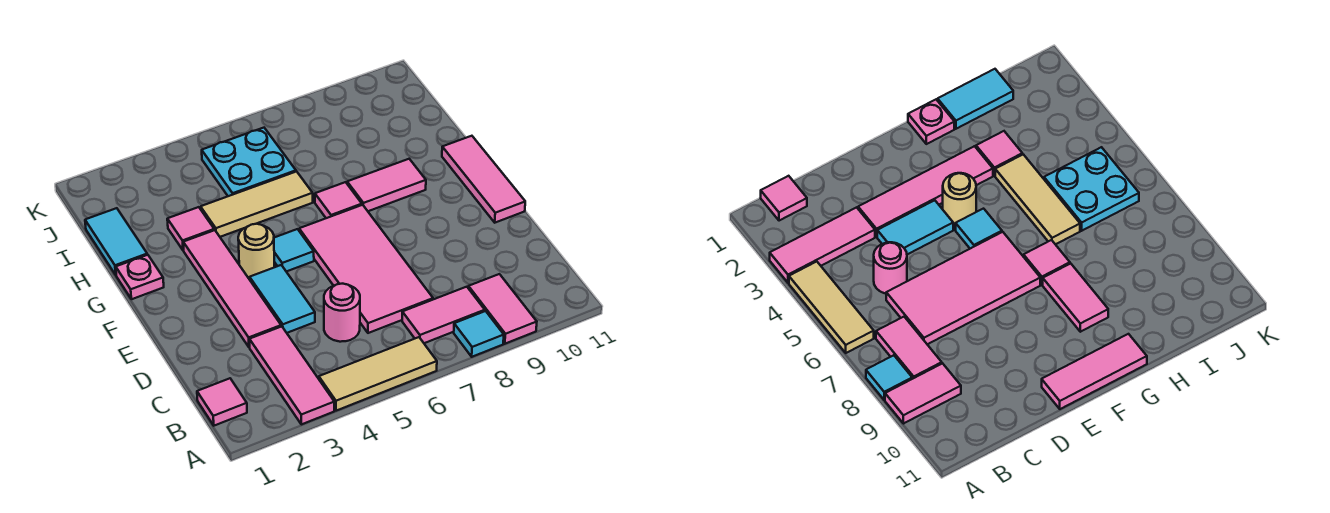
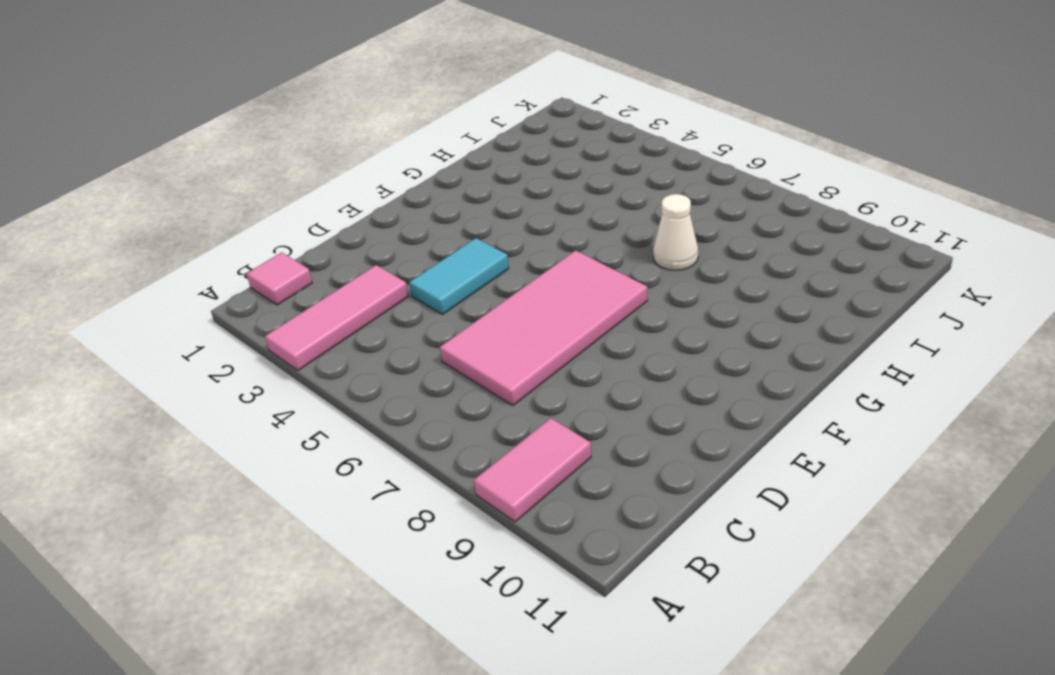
white cone H7 level 1 -> none
none -> tan tile A4:A6 level 1
none -> cyan tile A8 level 1
none -> pink tile B7:B8 level 1

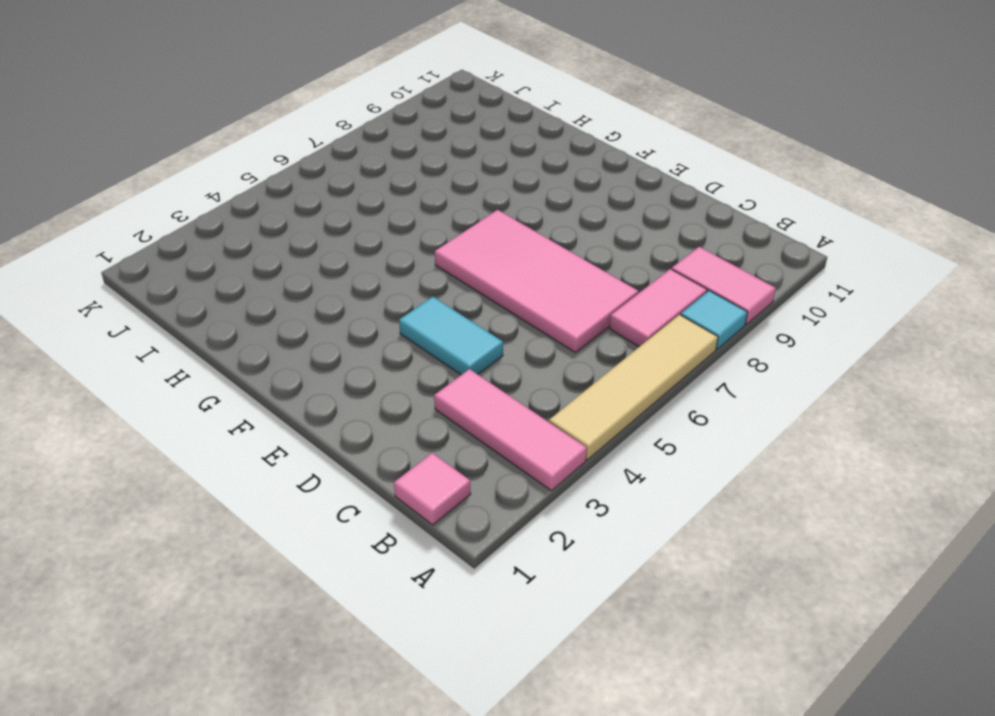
tan tile A4:A7 level 1 -> tan tile A4:A6 level 1
none -> pink round brick C5 level 1
none -> pink tile D3:G3 level 1
none -> pink tile E11:G11 level 1

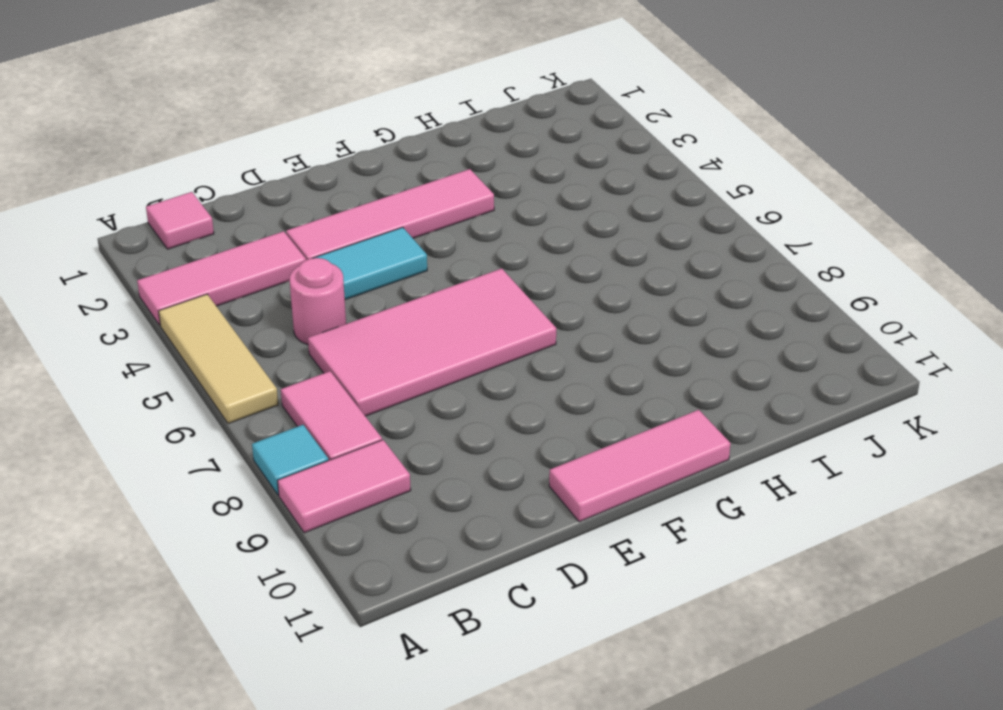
none -> tan round brick F4 level 1
none -> cyan tile F5 level 1
none -> pink plate G1 level 1

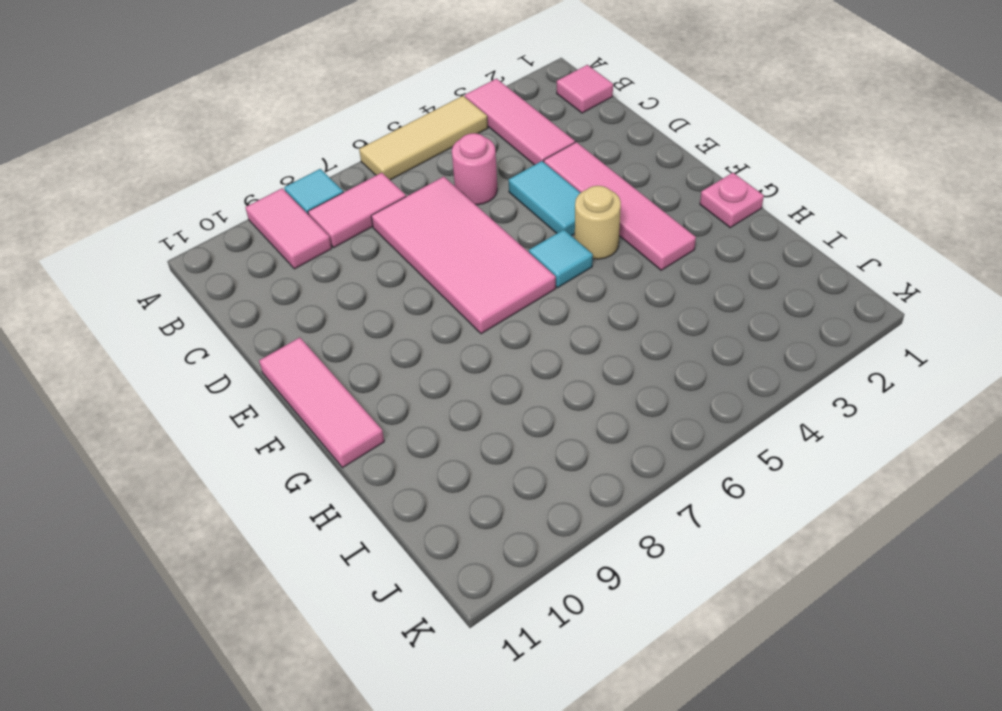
none -> pink tile G7 level 1
none -> pink tile G8:G9 level 1
none -> cyan tile H1:I1 level 1

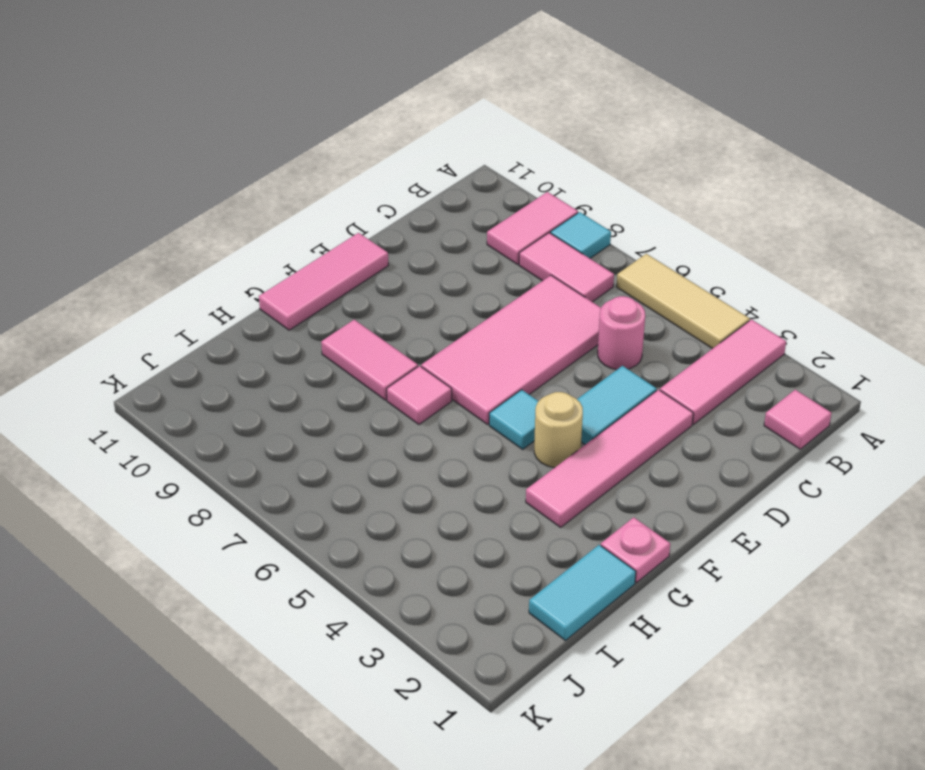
none -> pink tile H3 level 1
none -> tan tile H4:H6 level 1
none -> cyan plate I5:J6 level 1

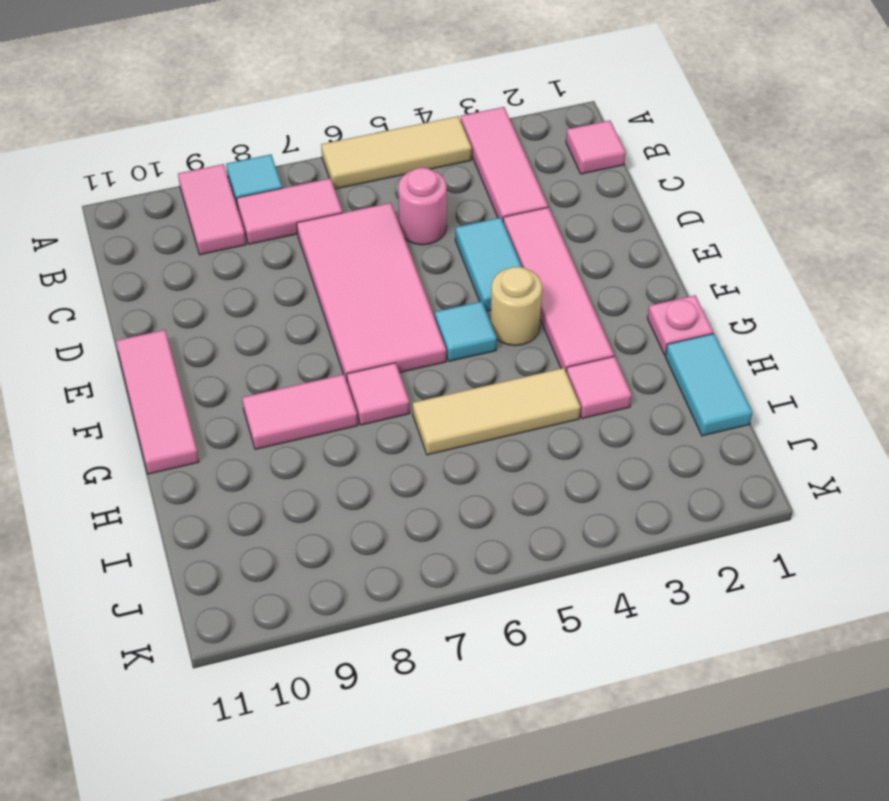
none -> cyan plate I5:J6 level 1

